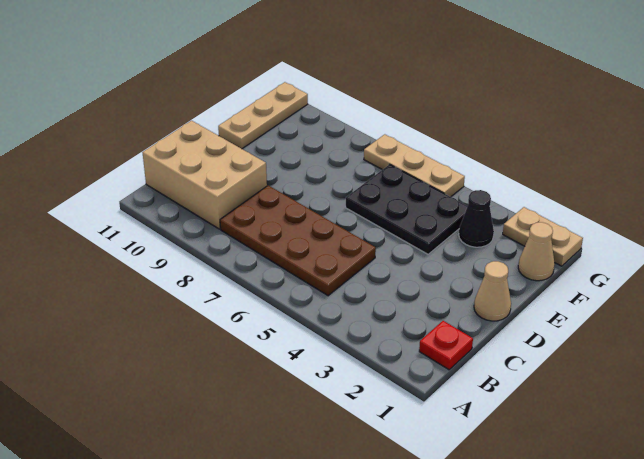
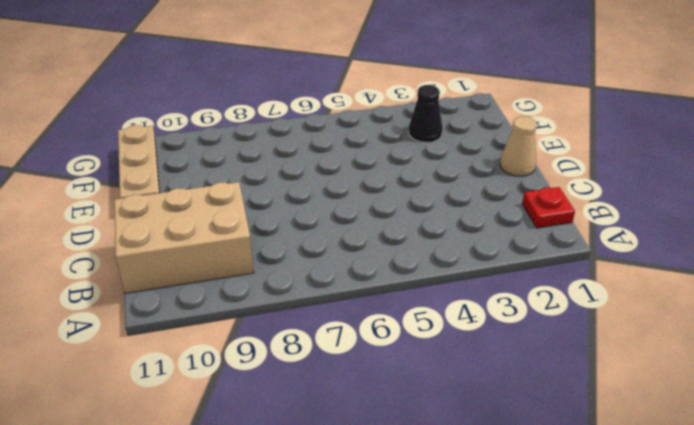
none -> brown plate B5:C8 level 1
none -> black plate E4:F6 level 1

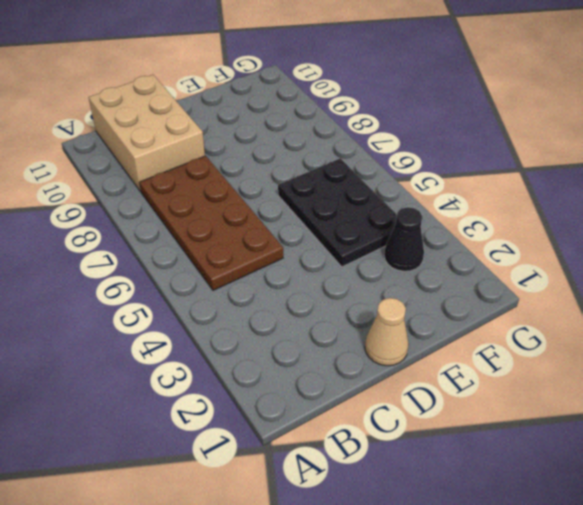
none -> red plate B1 level 1
none -> tan plate E11:G11 level 1

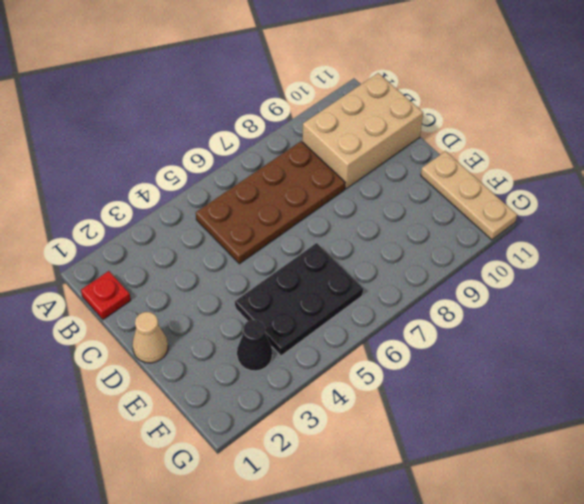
none -> tan cone F1 level 1
none -> tan plate G1:G2 level 1

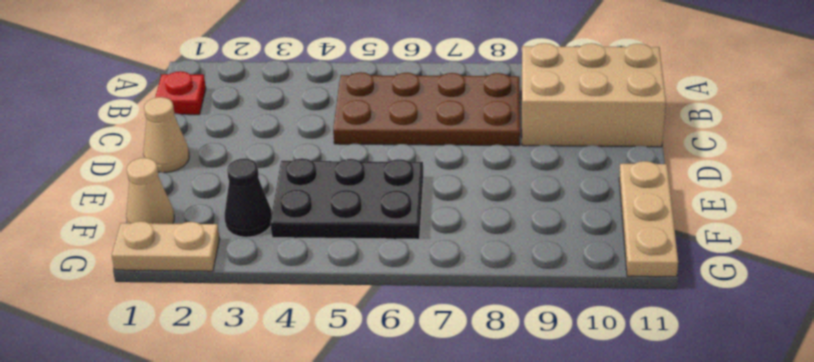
none -> tan plate G5:G7 level 1

